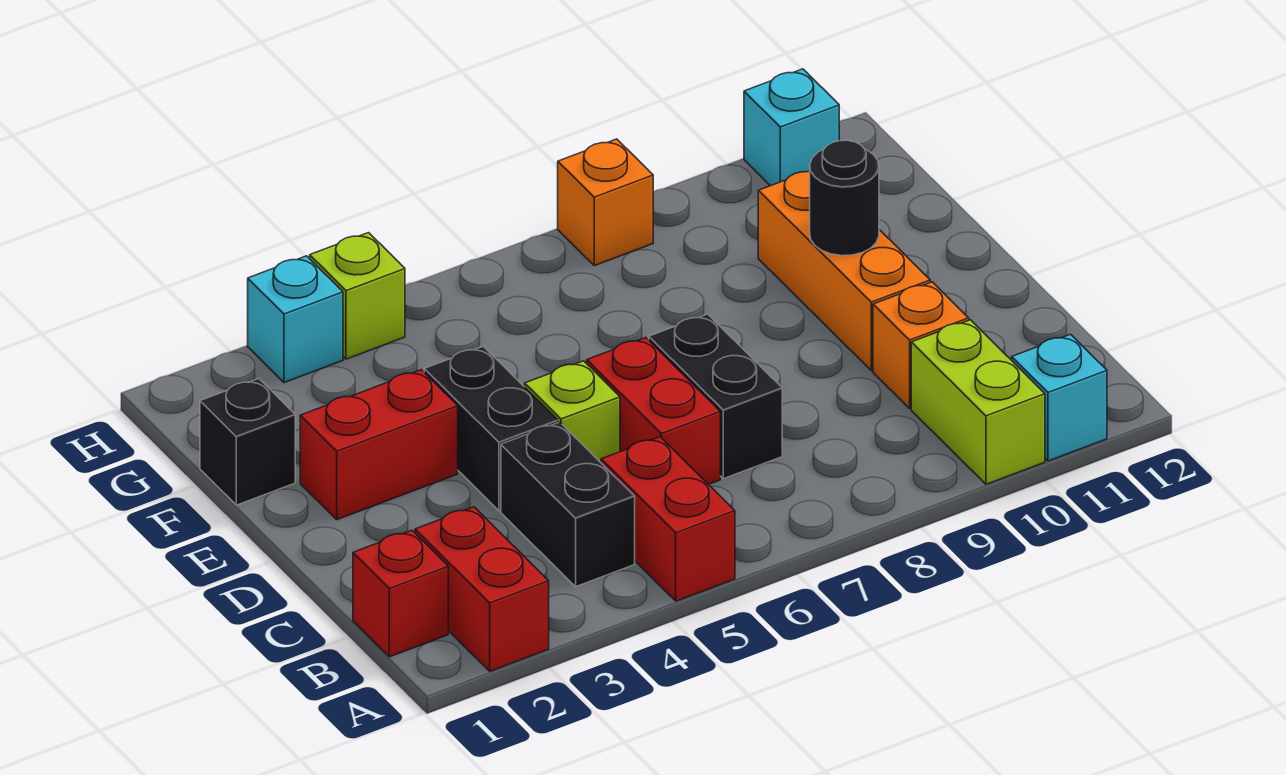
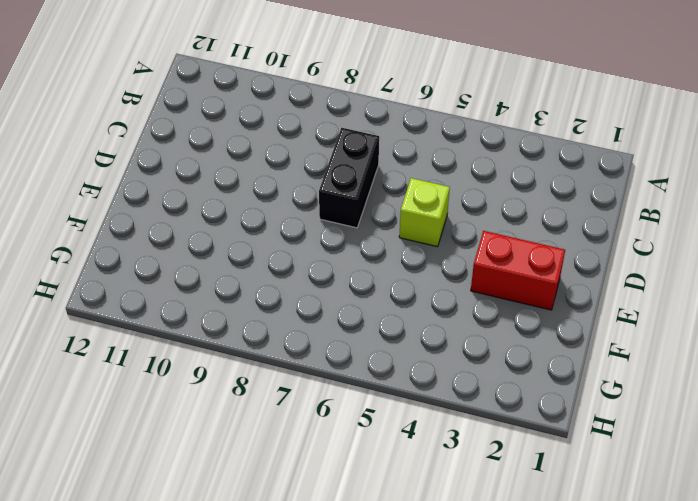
none -> red brick A2:B2 level 1
none -> red brick A5:B5 level 1
none -> lime brick A10:B10 level 1

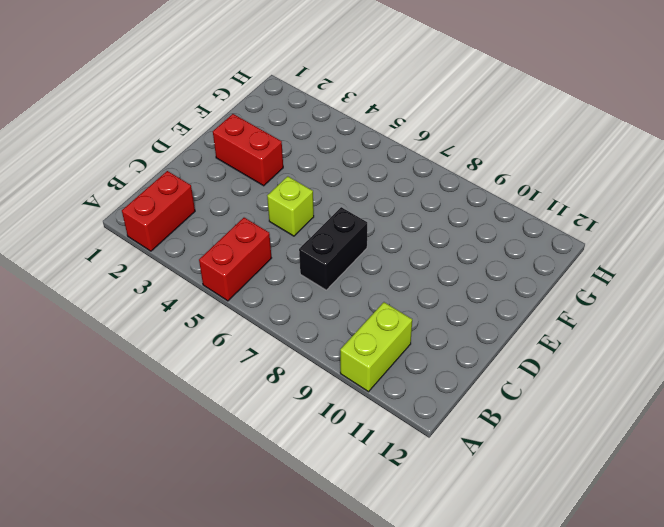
none -> cyan brick A11 level 1
none -> red brick B1 level 1
none -> black brick B4:C4 level 1

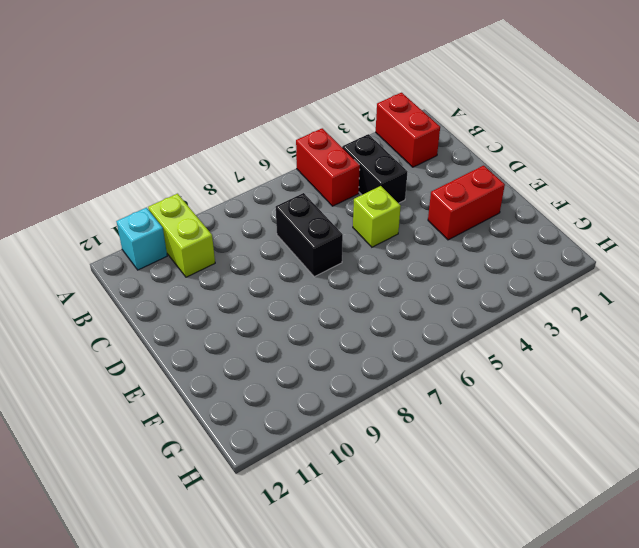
none -> red brick B1 level 1
none -> red brick C6:D6 level 1
none -> orange brick C10 level 1

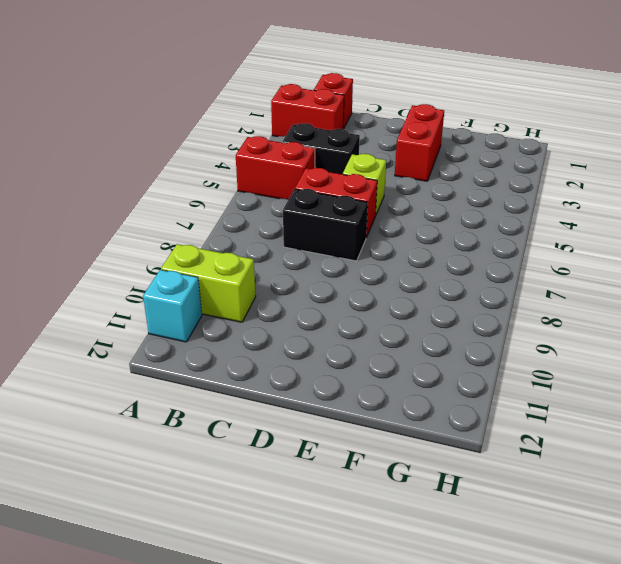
none -> orange brick C10 level 1
none -> black brick D4:E4 level 1
none -> orange brick D10:F10 level 1

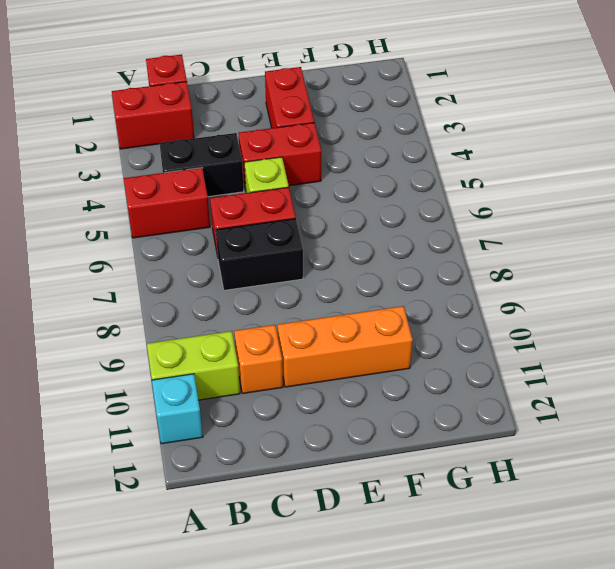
red brick D4:E4 level 1 -> black brick D4:E4 level 1
none -> black brick F1 level 1
none -> cyan brick H3 level 1
none -> lime brick H4 level 1

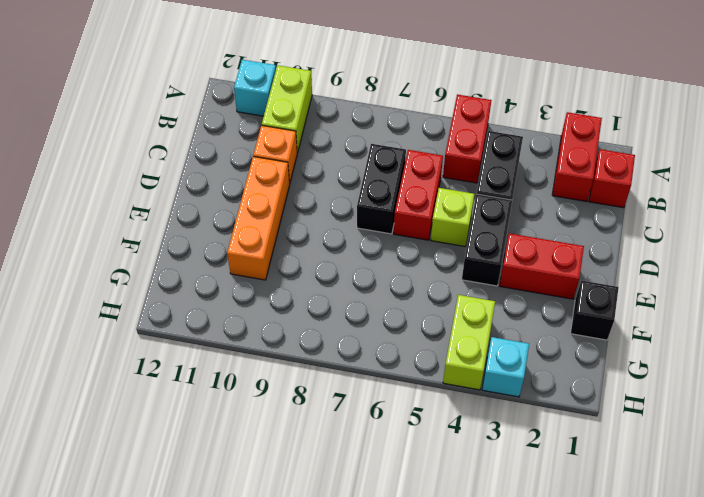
lime brick G4:H4 level 1 -> lime brick H4 level 1
none -> orange brick H8 level 1
none -> cyan brick H11 level 1
none -> black round brick E10 level 2

